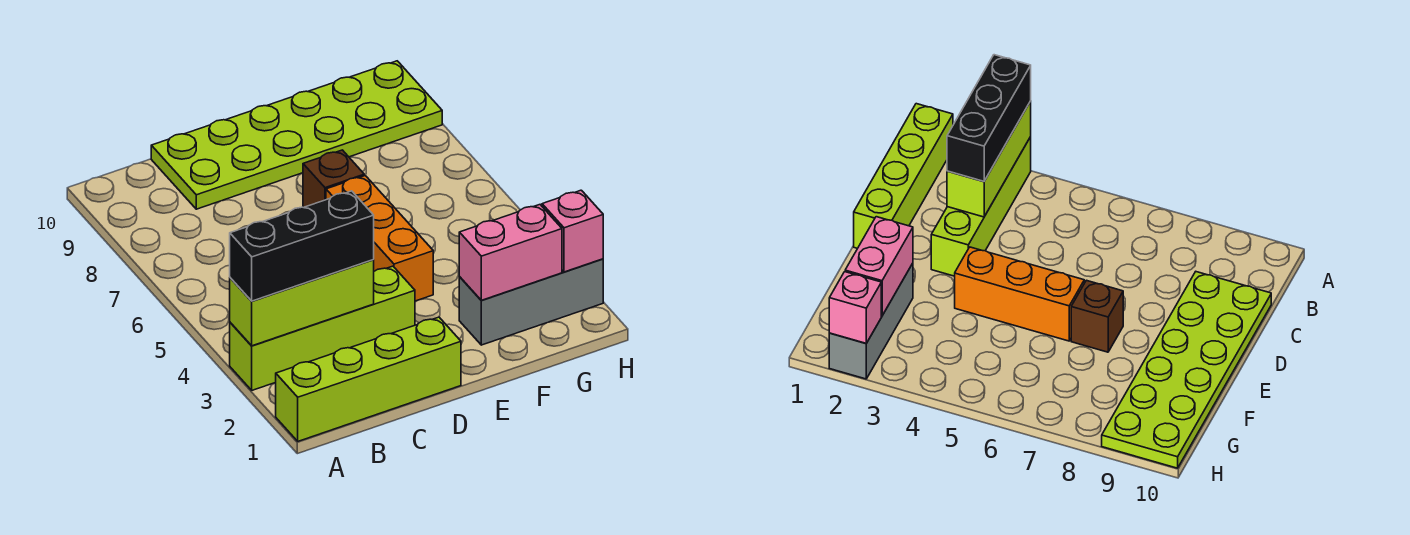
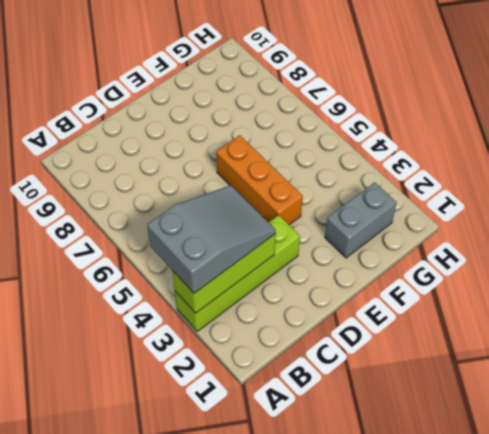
grey slope A3:C4 level 3 top A -> black brick A3:C3 level 3
grey brick F2:G2 level 1 -> grey brick F2:H2 level 1
none -> lime brick A1:D1 level 1
none -> lime plate C9:H10 level 1

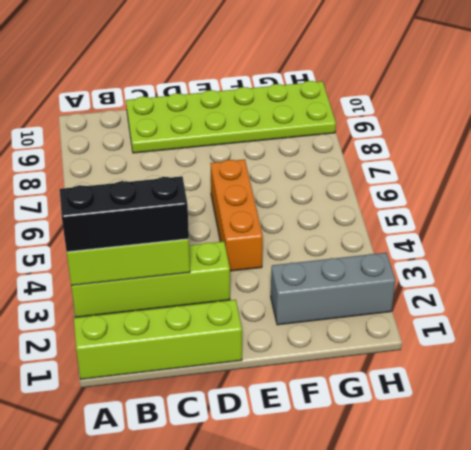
none -> brown brick E7 level 1
none -> pink brick F2:G2 level 2

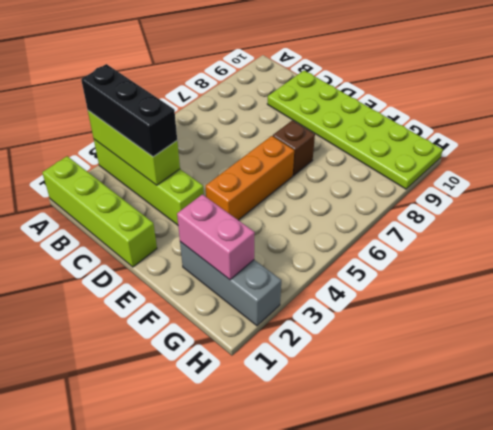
none -> pink brick H2 level 2

